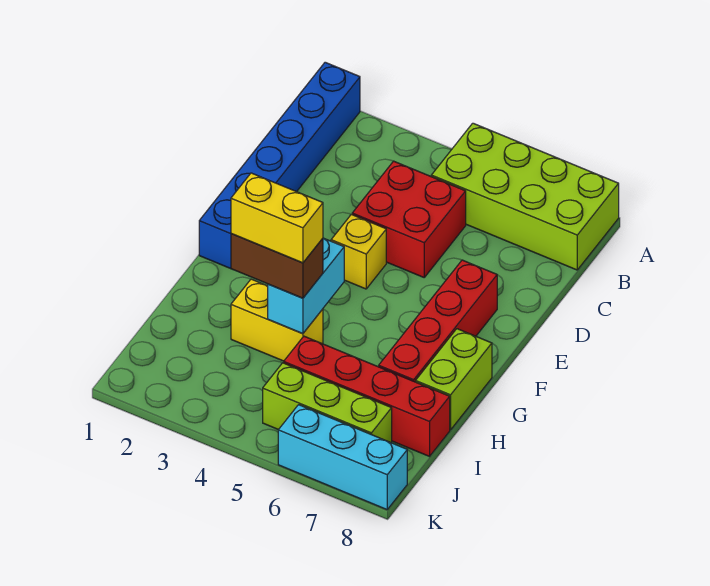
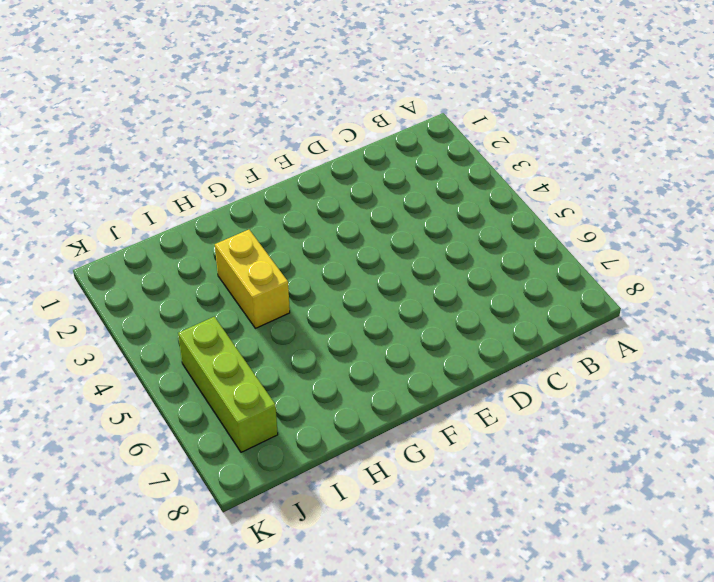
none -> blue brick A1:F1 level 1
none -> lime brick A5:B8 level 1
none -> red brick C4:D5 level 1

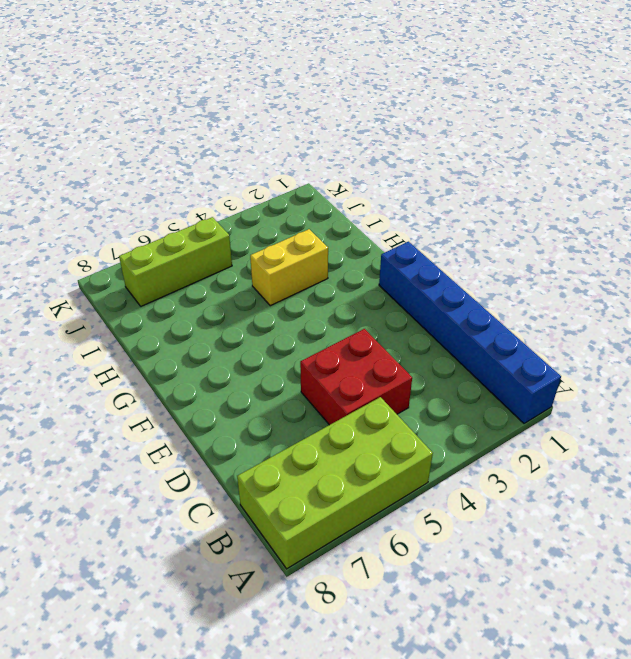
none -> yellow brick E4 level 1
none -> red brick E7:H7 level 1
none -> lime brick G8:H8 level 1

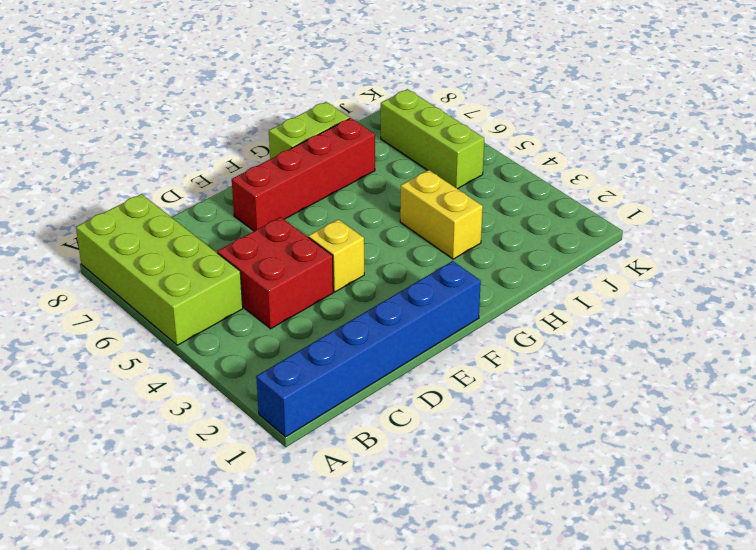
none -> red brick I5:I8 level 1
none -> cyan brick K6:K8 level 1
none -> cyan brick G4:H4 level 2

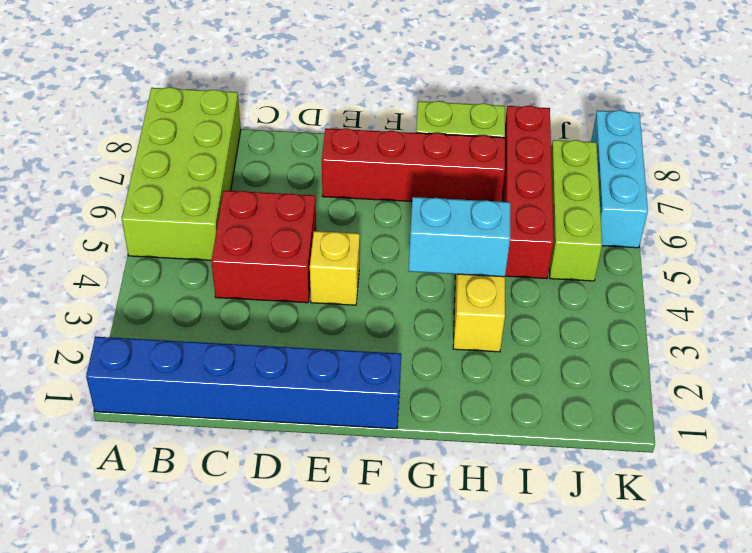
none -> brown brick H3:H4 level 3
none -> yellow brick H3:H4 level 4

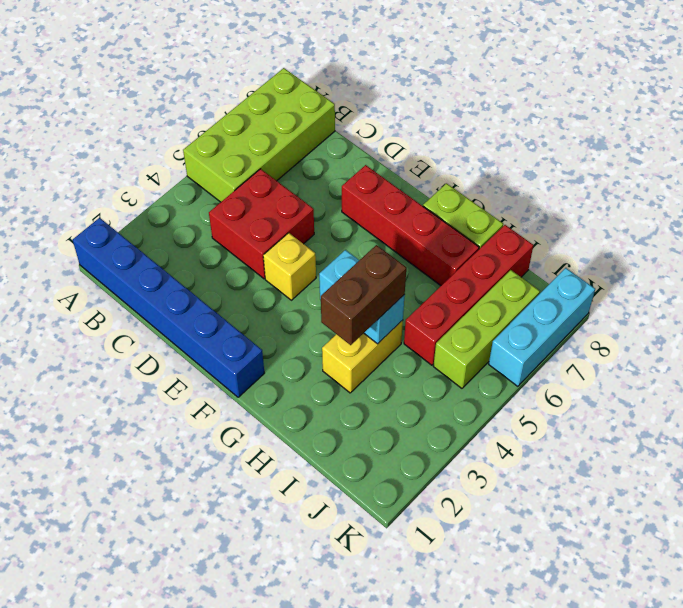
none -> yellow brick H3:H4 level 4

